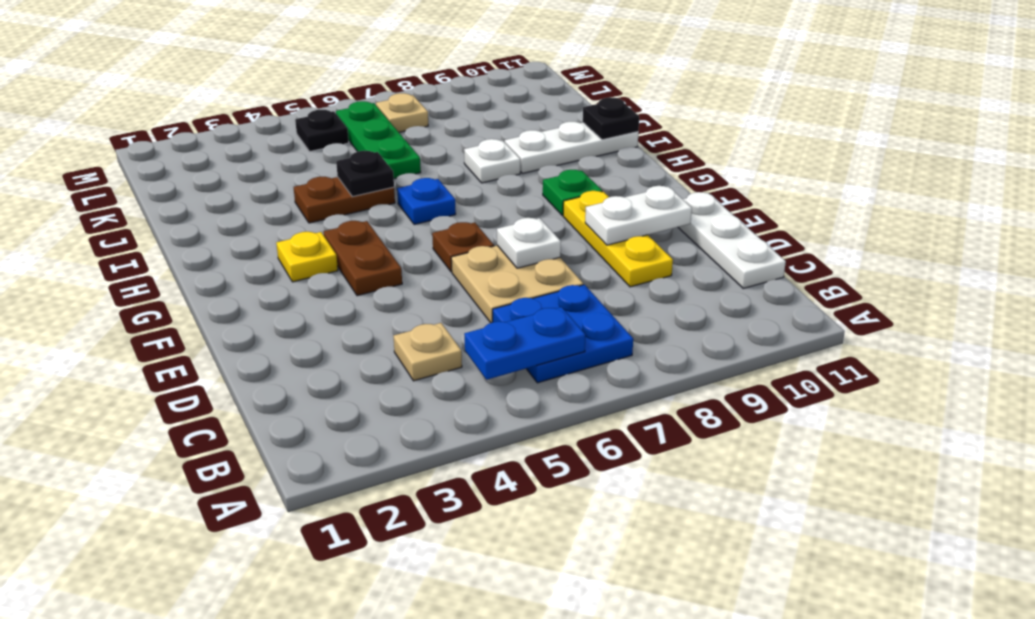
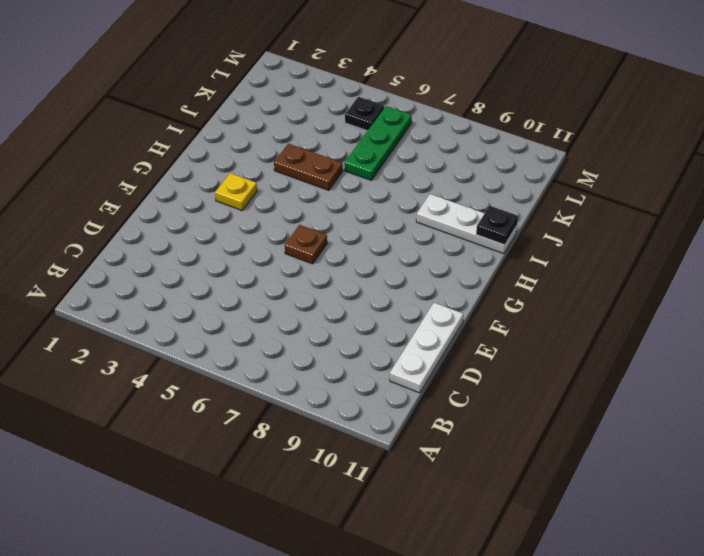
none -> blue plate B6:C7 level 1
none -> tan plate C4 level 1
none -> tan plate D6:E7 level 1

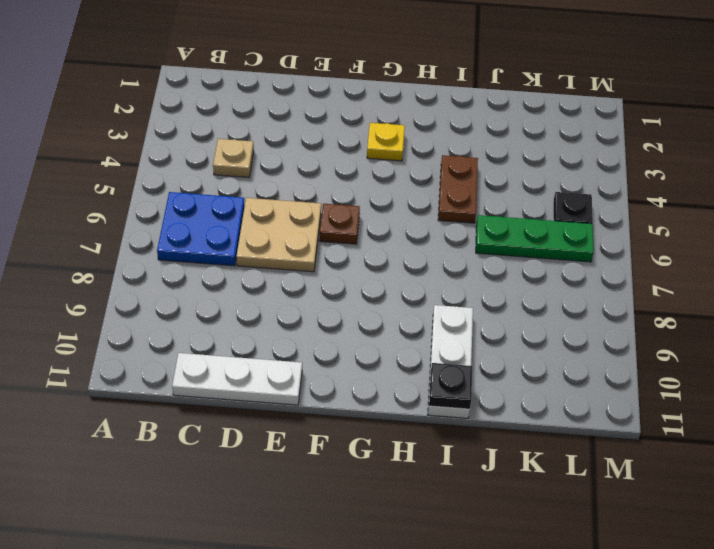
none -> yellow plate D9:F9 level 1
none -> brown plate F4:G4 level 1
none -> green plate G9 level 1

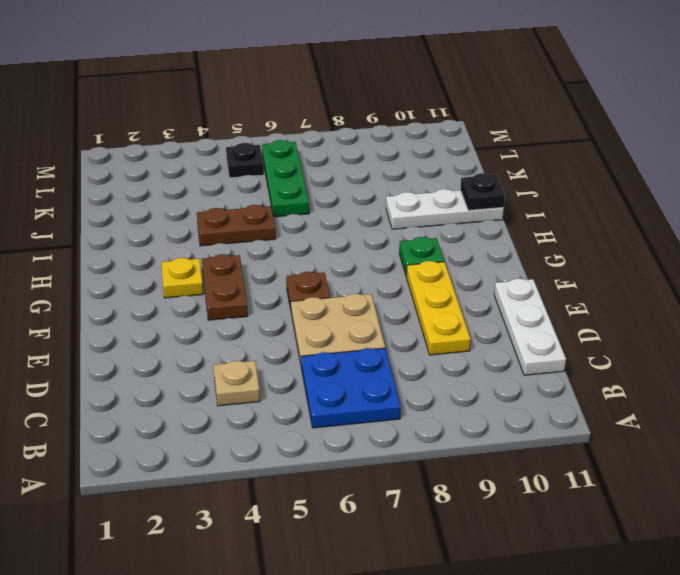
none -> blue plate H6 level 1
none -> white plate I8 level 1
none -> tan plate L7 level 1

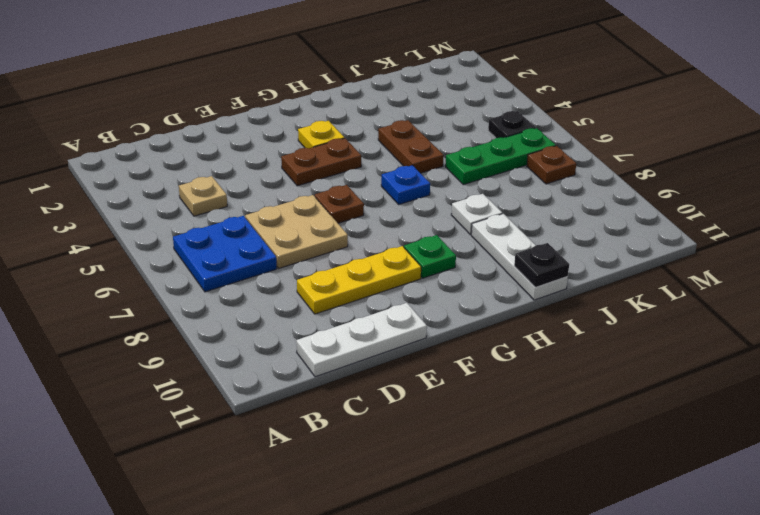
brown plate L7 level 1 -> tan plate L7 level 1
none -> blue plate B5:B6 level 2
none -> white plate E7 level 2
none -> white plate E9:E10 level 2

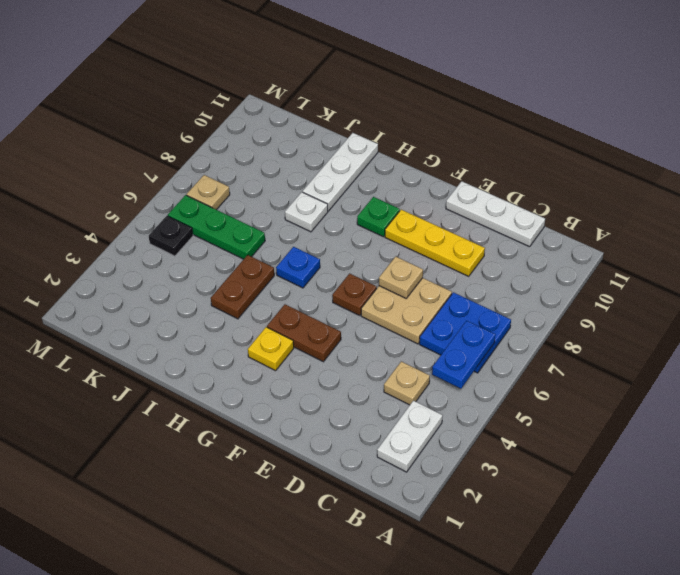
white plate B2:B3 level 1 -> white plate E9:E10 level 2
tan plate E7 level 2 -> white plate E7 level 2
none -> black plate I5 level 2
none -> black plate I11 level 2

